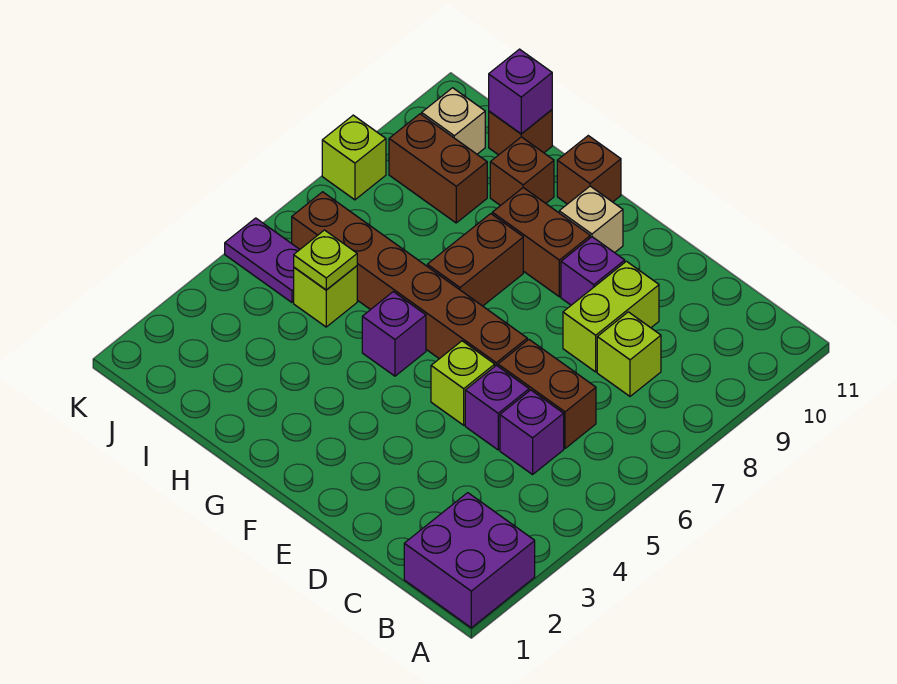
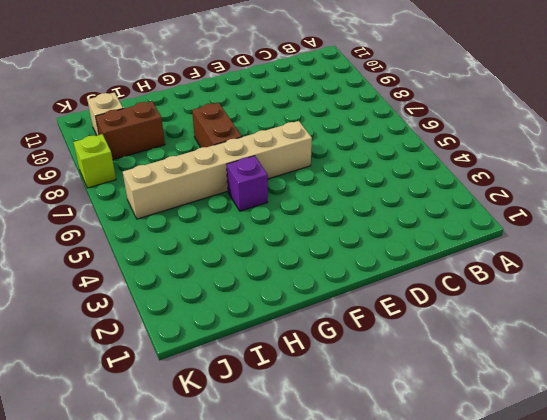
tan brick E6:J6 level 1 -> brown brick E6:J6 level 1
none -> purple brick A1:B2 level 1
none -> purple brick C5 level 1
none -> brown brick C6:D6 level 1

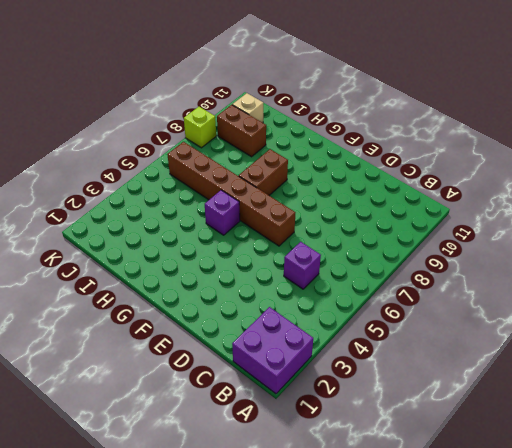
none -> brown brick C6:D6 level 1
none -> lime brick C8 level 1
none -> purple brick D5 level 1

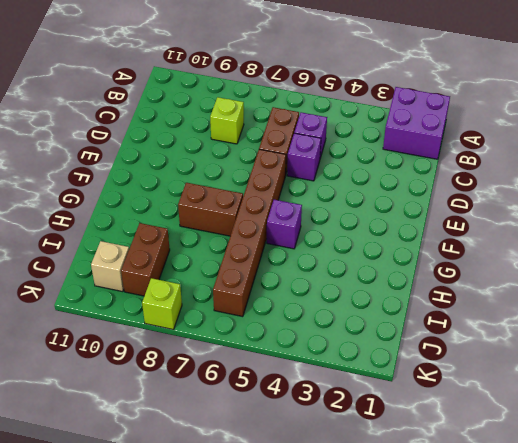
none -> lime brick D8:D9 level 1
none -> lime brick E5 level 1
none -> purple brick E9 level 1

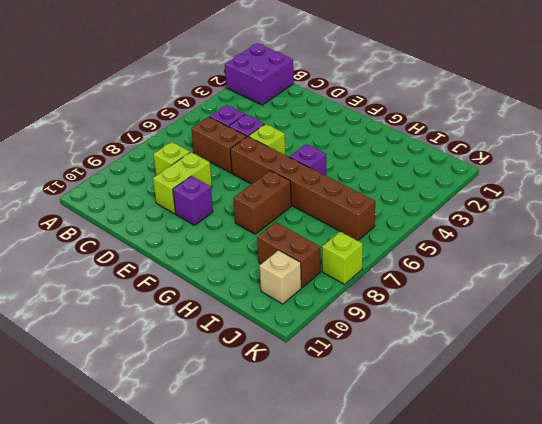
none -> brown brick F9:G9 level 1
none -> tan brick F10 level 1
none -> brown brick G11 level 1

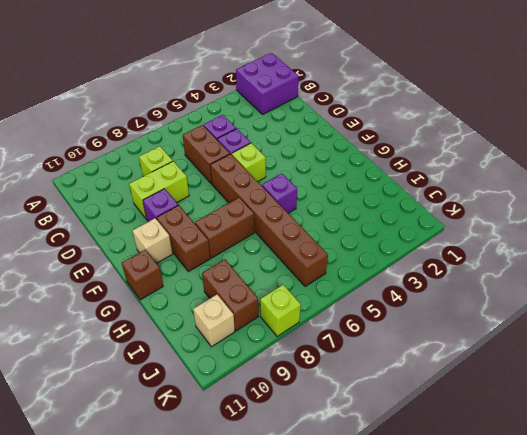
none -> brown brick H10 level 1
none -> lime brick I5 level 1
none -> brown brick I11 level 1

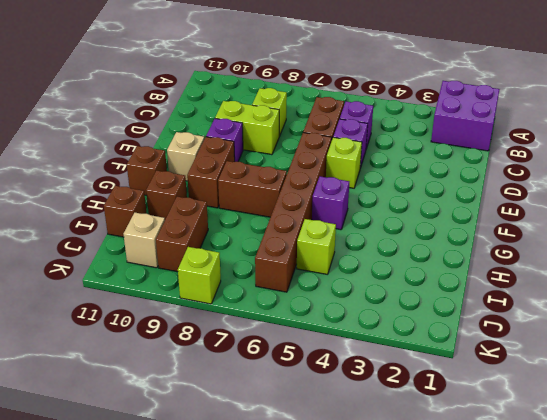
none -> purple plate J5:K5 level 1
none -> lime plate I5 level 2
none -> purple brick I11 level 2

